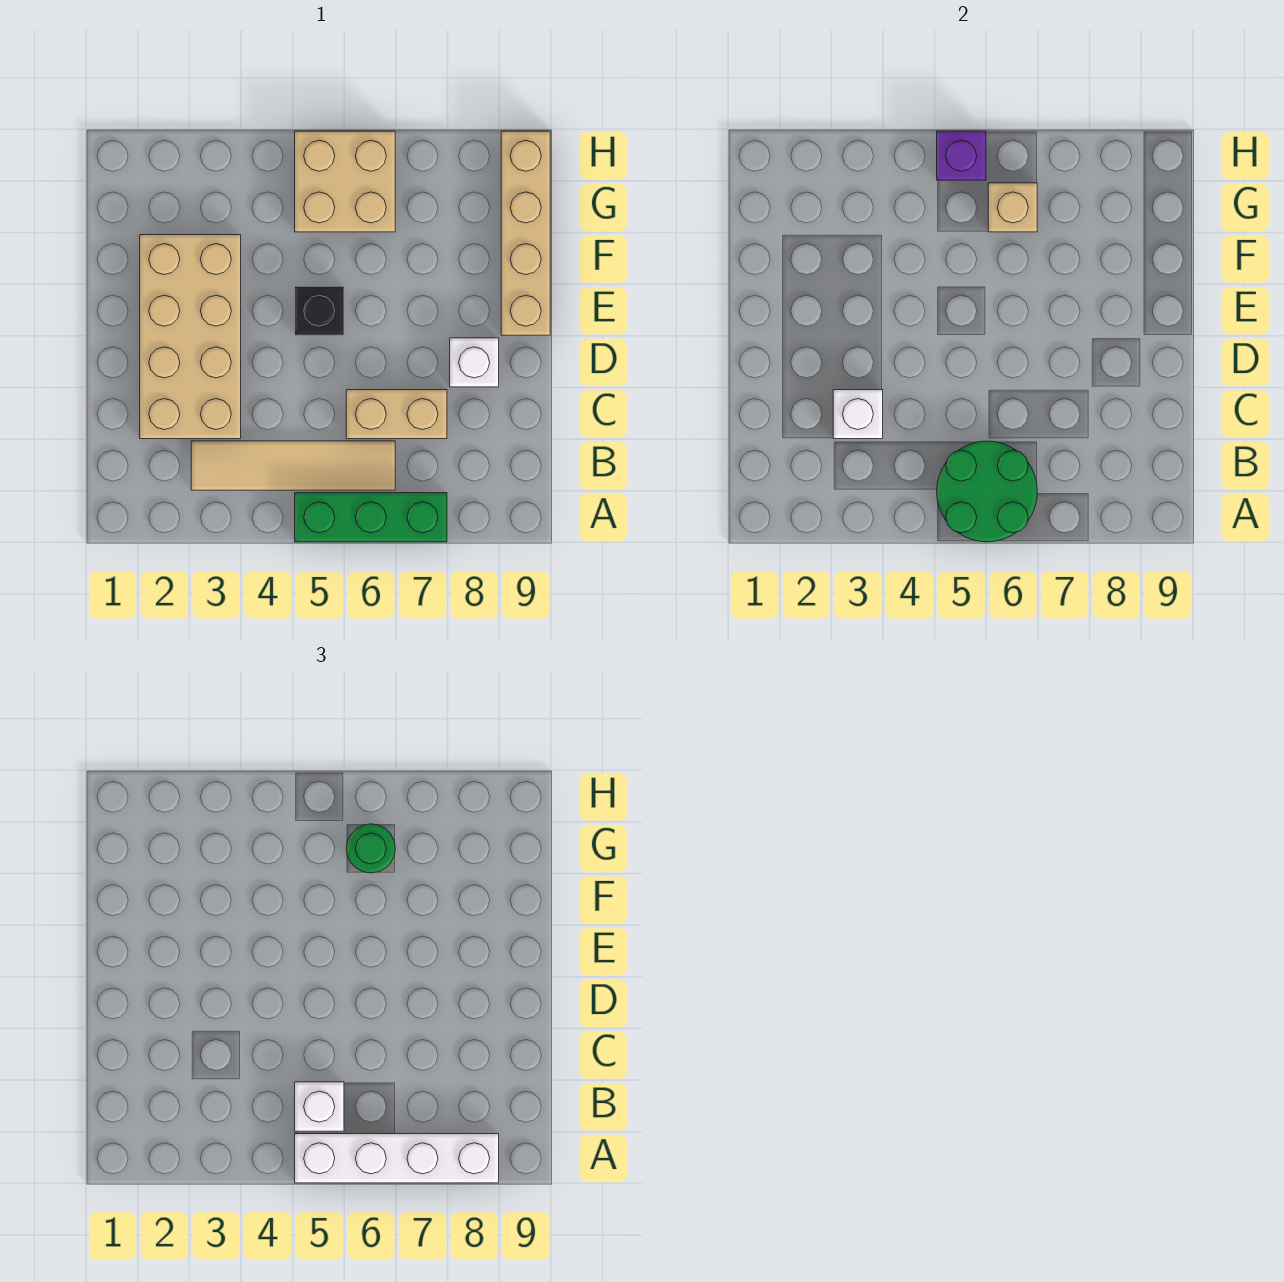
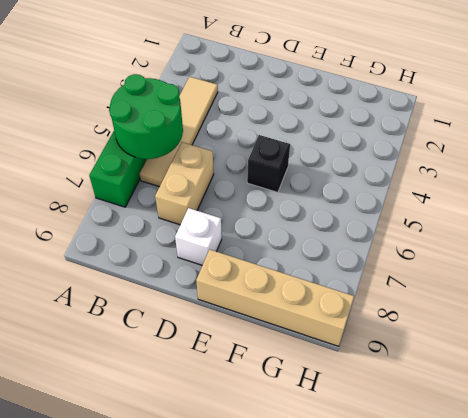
none -> tan brick C2:F3 level 1
none -> tan brick G5:H6 level 1
none -> white brick C3 level 2

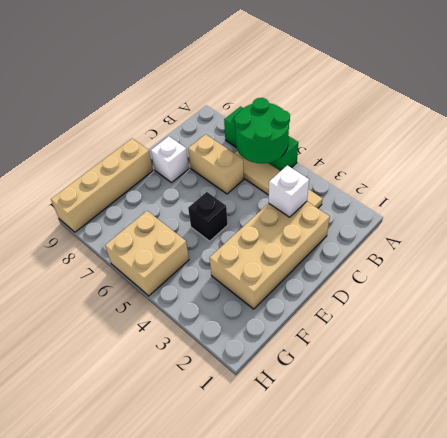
none -> tan brick G6 level 2
none -> purple brick H5 level 2
none -> white brick A5:A8 level 3

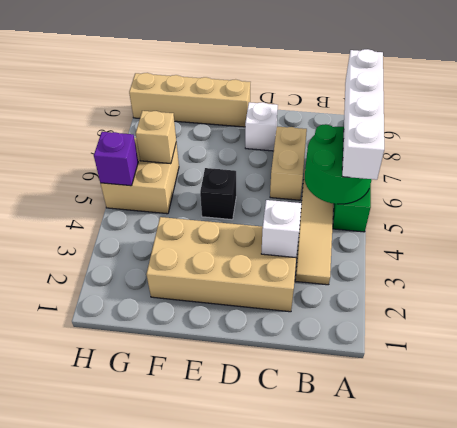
none -> white brick B5 level 3
none -> green round brick G6 level 3

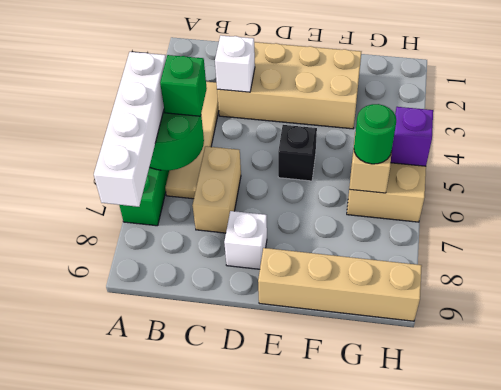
green brick B5 level 3 -> white brick B5 level 3

